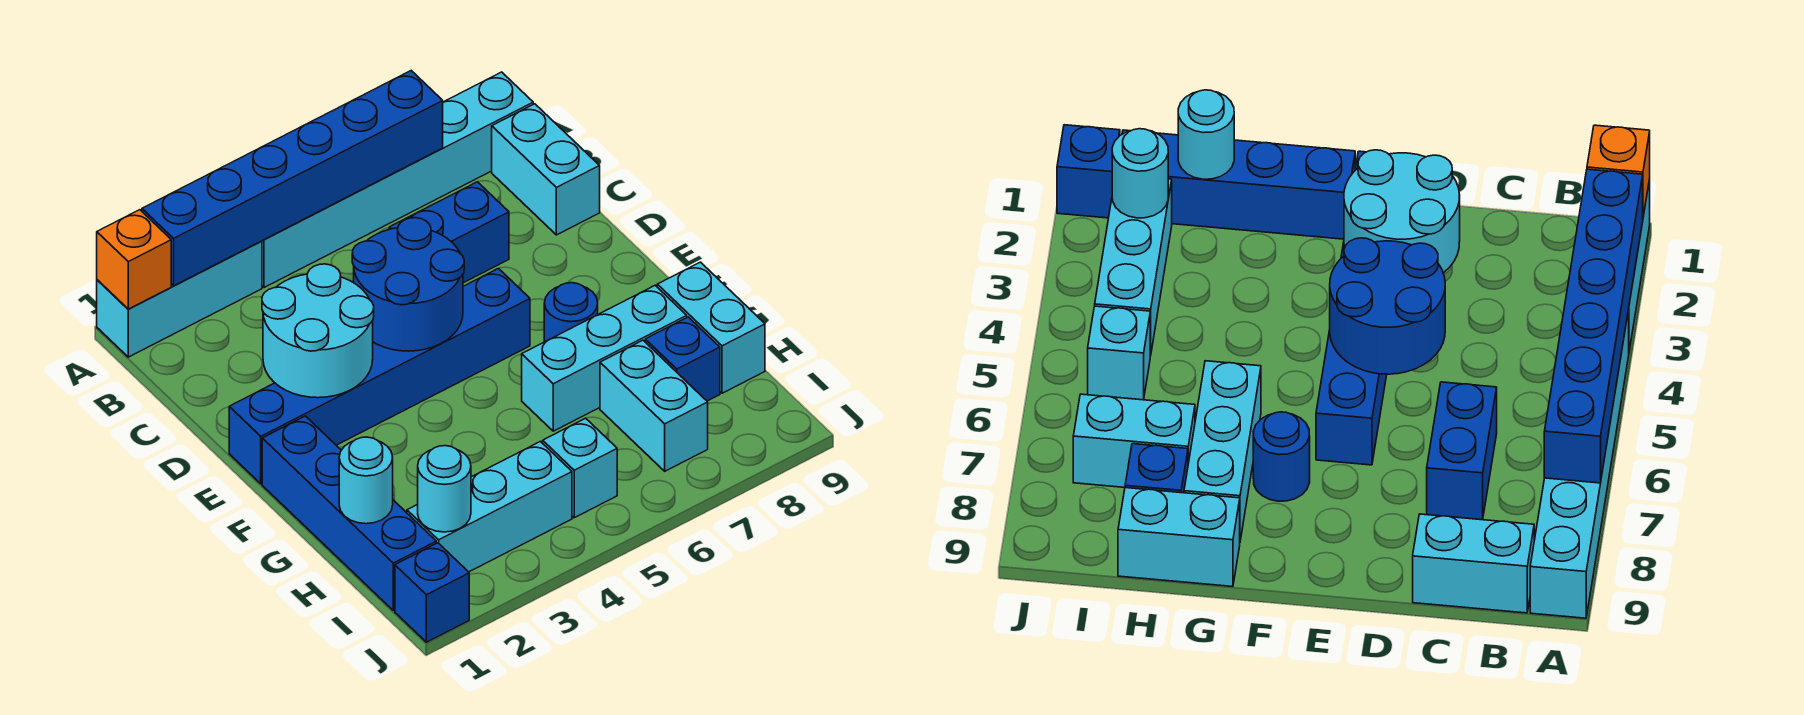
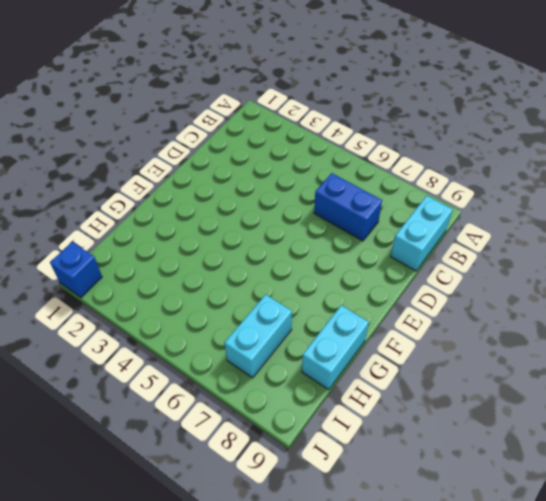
none -> cyan brick A1:A3 level 1
none -> cyan brick A4:A9 level 1
none -> blue brick E1:E6 level 1

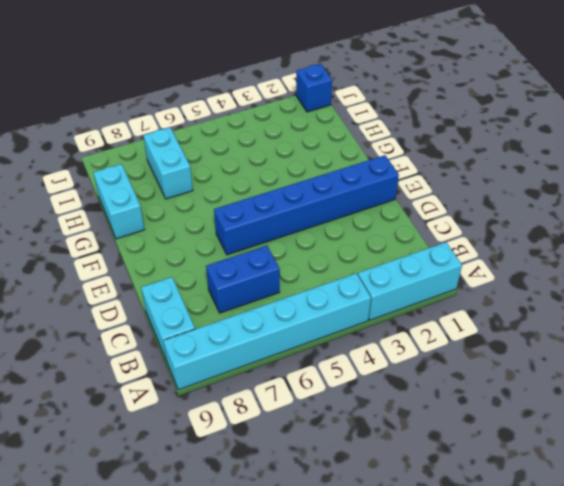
none -> blue brick F1:I1 level 1
none -> blue round brick F7 level 1
none -> cyan brick G6:G8 level 1

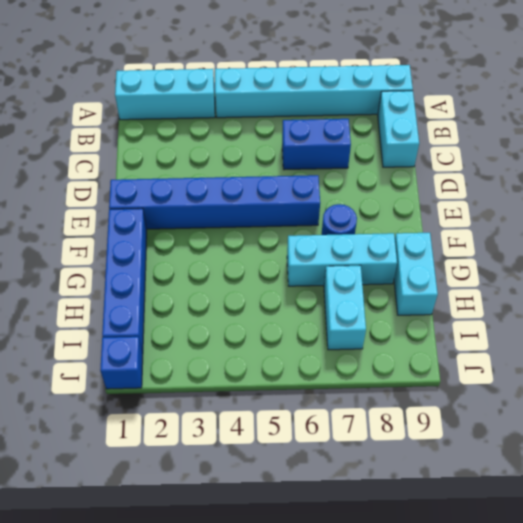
none -> blue brick H8 level 1
none -> cyan brick I2:I4 level 1
none -> cyan brick I5 level 1

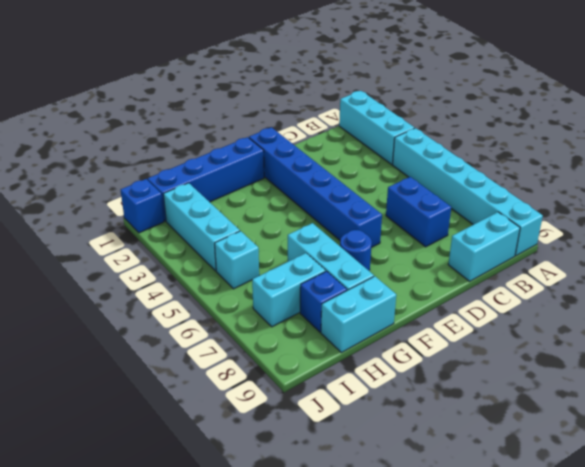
none -> orange brick A1 level 2
none -> blue brick A2:A7 level 2
none -> cyan round brick D2:E3 level 2

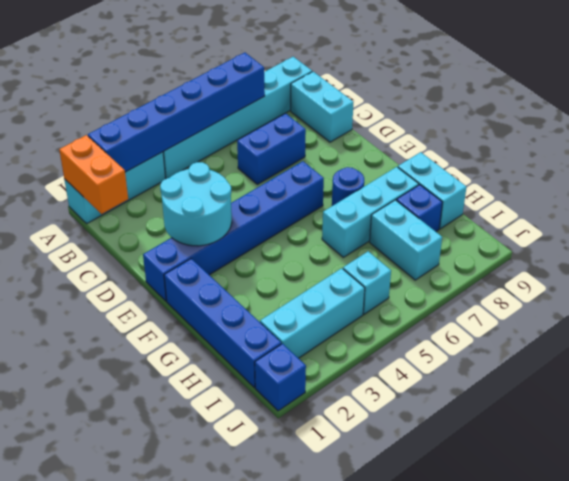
orange brick A1:B1 level 2 -> orange brick A1 level 2
none -> blue round brick D4:E5 level 2
none -> cyan round brick H1 level 2
none -> cyan round brick I2 level 2

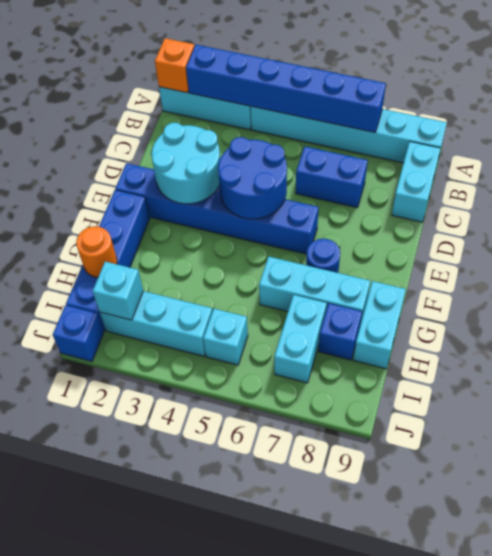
orange round brick H1 level 2 -> cyan round brick H1 level 2
cyan brick I2 level 2 -> cyan round brick I2 level 2

